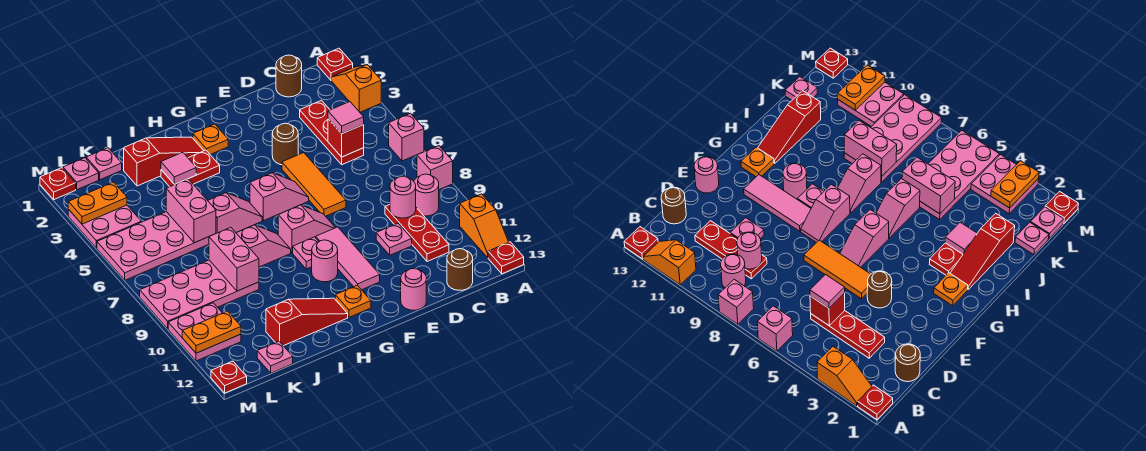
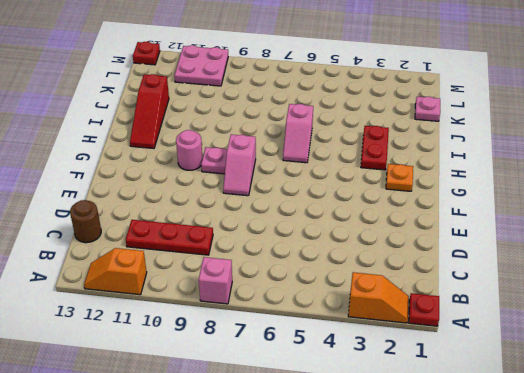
none -> pink brick A6 level 1
none -> red plate A13 level 1
none -> pink round brick B9 level 1
none -> brown round brick C1 level 1

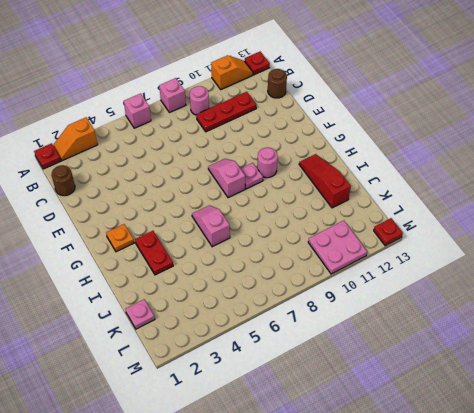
none -> red plate C3:C5 level 1
none -> pink plate D10 level 1
none -> brown round brick E4 level 1
none -> orange tile E5:E7 level 1

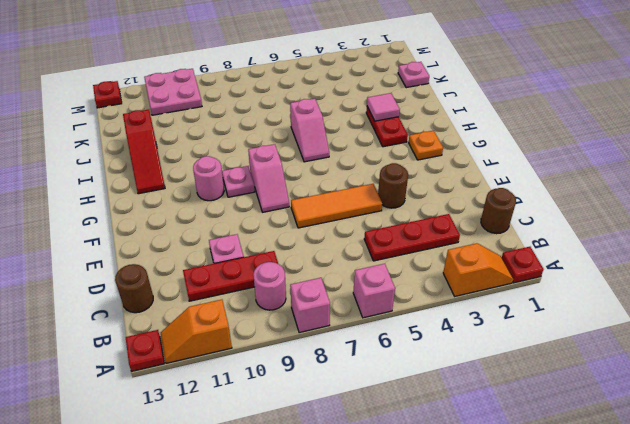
none -> pink round brick E13 level 1
none -> pink slope F6:G6 level 1 top G
none -> pink tile F9:F11 level 1
none -> orange plate G12 level 1

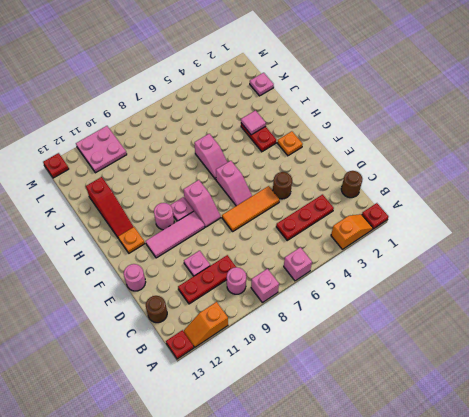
none -> red slope H2:J2 level 1 top J
none -> pink slope H8:I8 level 1 top I
none -> pink plate J5:M6 level 1
none -> pink plate J8:M9 level 1

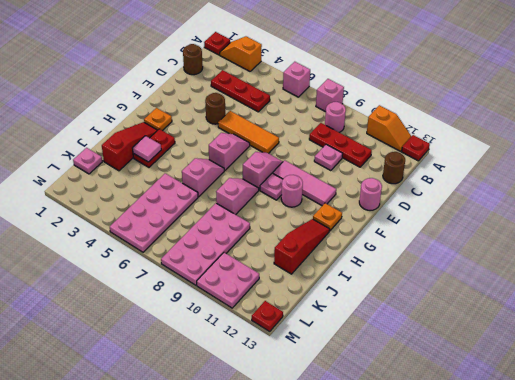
none -> pink plate K13 level 1
none -> pink plate L1 level 1
none -> pink plate L3:M4 level 1
none -> red plate M1 level 1

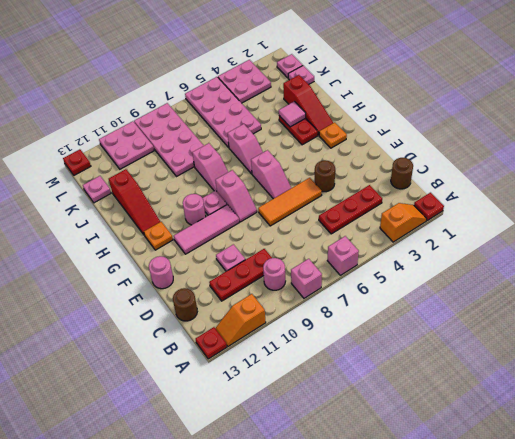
none -> red plate M1 level 1
none -> red brick C5 level 2
none -> pink round brick C9 level 2
none -> pink brick J5:J6 level 2

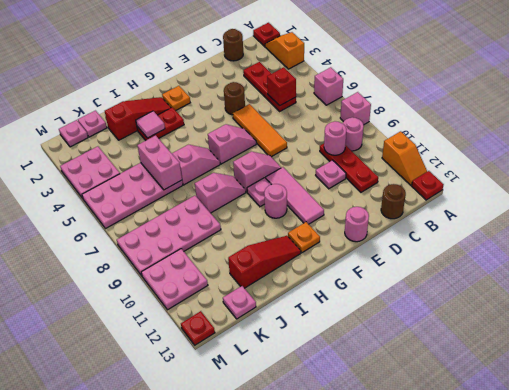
none -> red plate M1 level 1
none -> pink brick J8:J9 level 2
none -> orange plate L3:M3 level 2
none -> orange plate L11:M11 level 2

